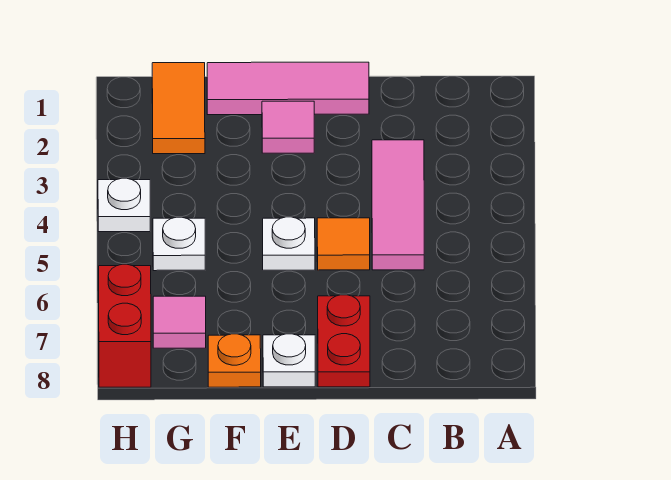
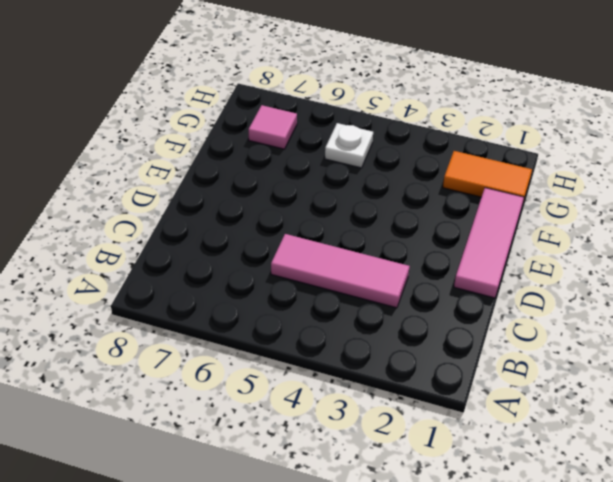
none -> orange tile D5 level 1
none -> red plate D7:D8 level 1
none -> pink tile E2 level 1

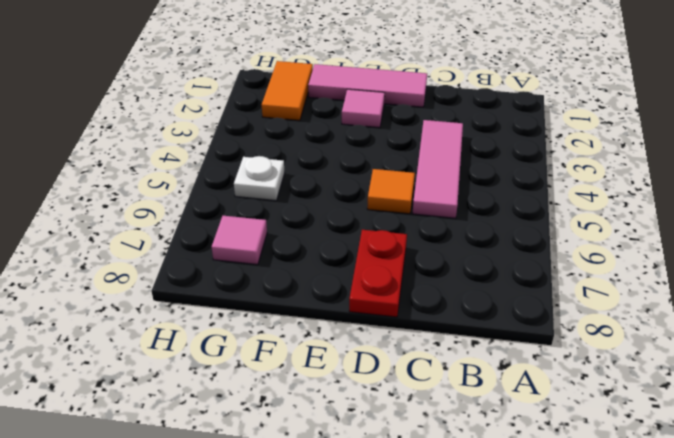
none -> white plate E5 level 1
none -> white plate E8 level 1
none -> orange plate F8 level 1

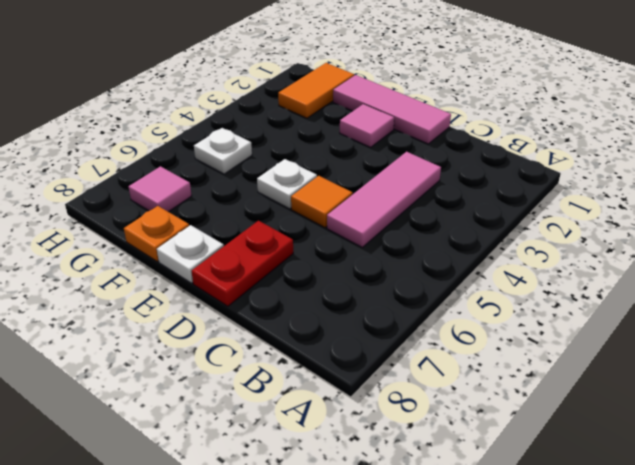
none -> white plate H4 level 1
none -> red brick H7:H8 level 1

